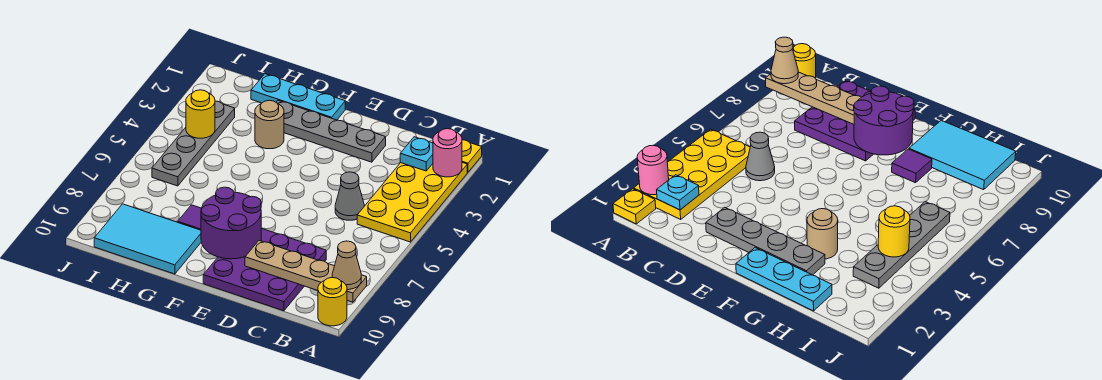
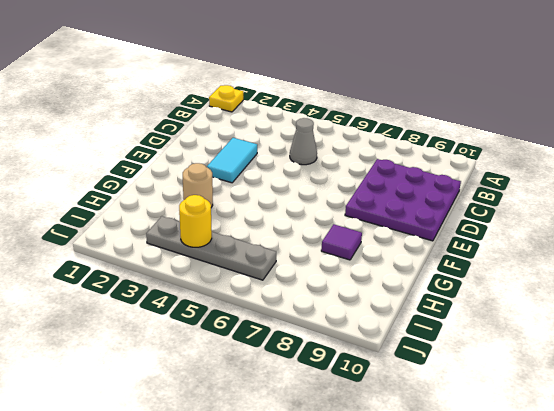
cyan tile D3:E3 level 1 -> none
none -> yellow plate A2:B5 level 1
none -> yellow round brick A10 level 1
none -> grey plate D2:G2 level 1

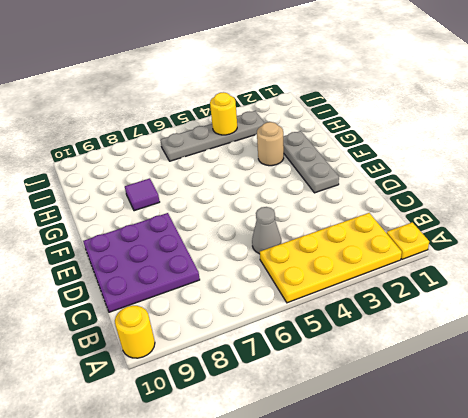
grey plate E2:G2 level 1 -> grey plate D2:G2 level 1
none -> cyan plate F1:H1 level 1
none -> cyan tile G9:I10 level 1
none -> pink round brick A2 level 2

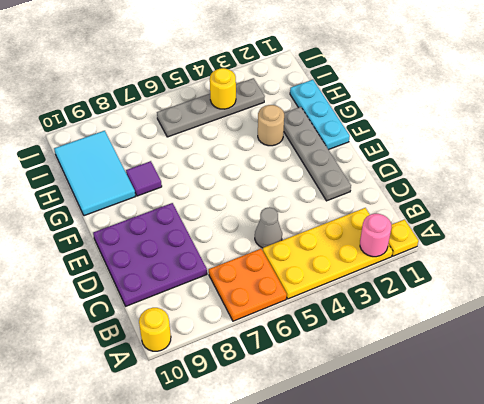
orange plate A6:B7 level 1 -> none
none -> tan plate A9:D9 level 2
none -> cyan plate B2 level 2
none -> purple round brick E8:F9 level 2

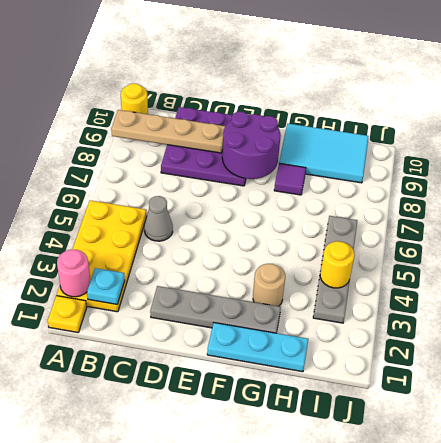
none -> tan cone A9 level 3

